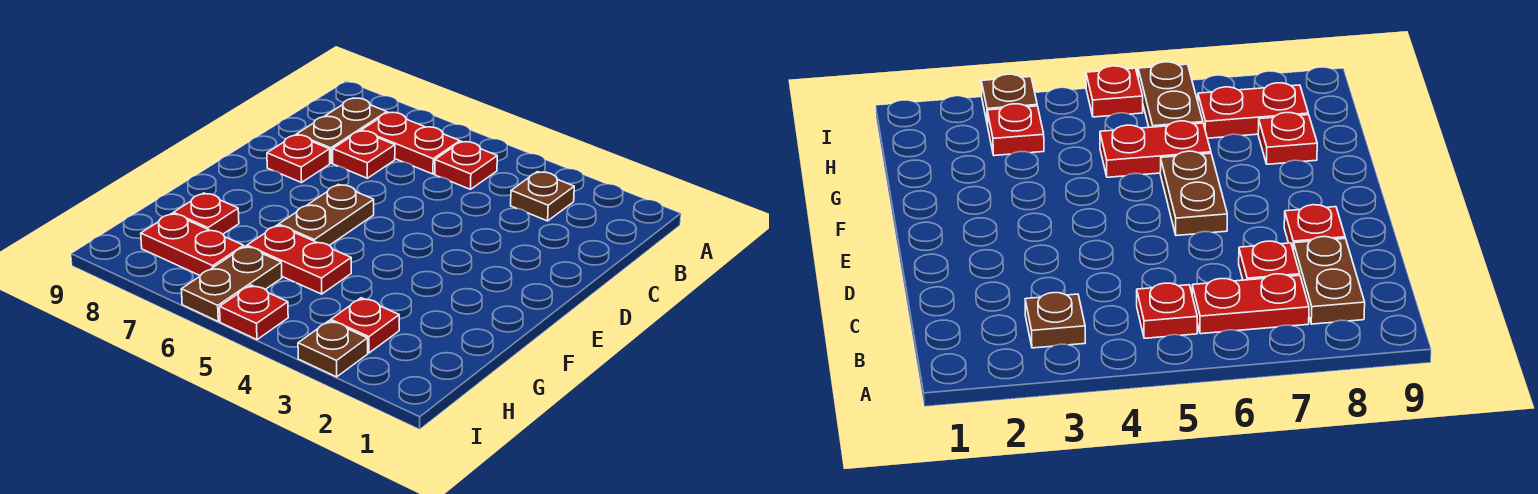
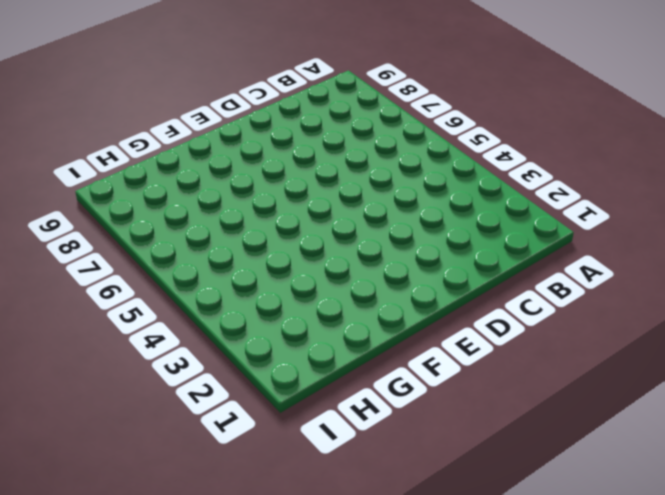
none -> brown plate B3 level 1
none -> red plate B5 level 1
none -> red plate B6:B7 level 1

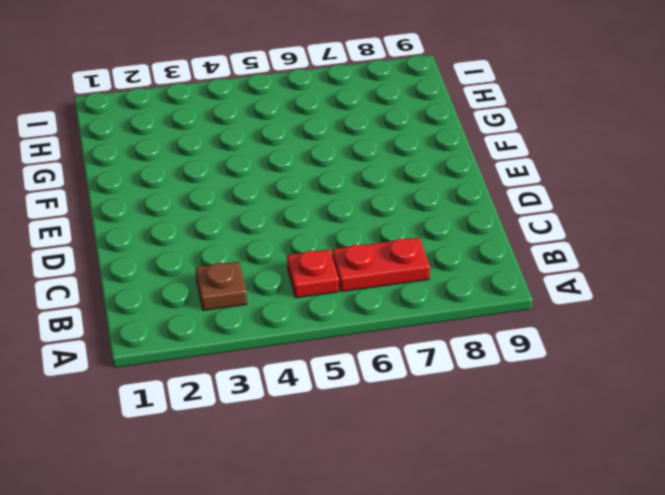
none -> brown plate B8:C8 level 1
none -> red plate C7 level 1
none -> red plate D8 level 1

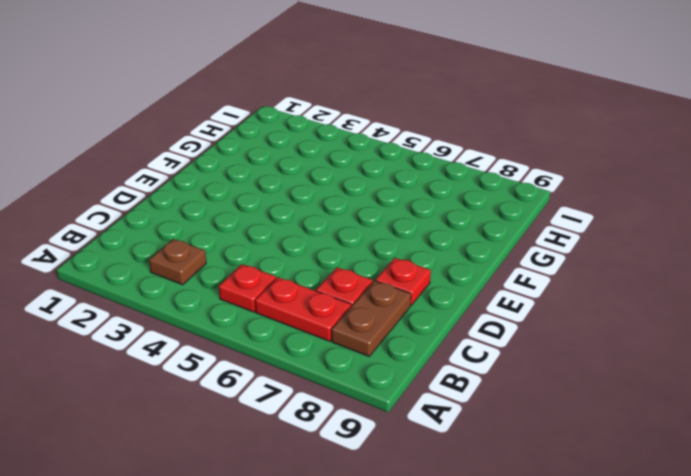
none -> brown plate E6:F6 level 1
none -> red plate G5:G6 level 1
none -> red plate G8 level 1

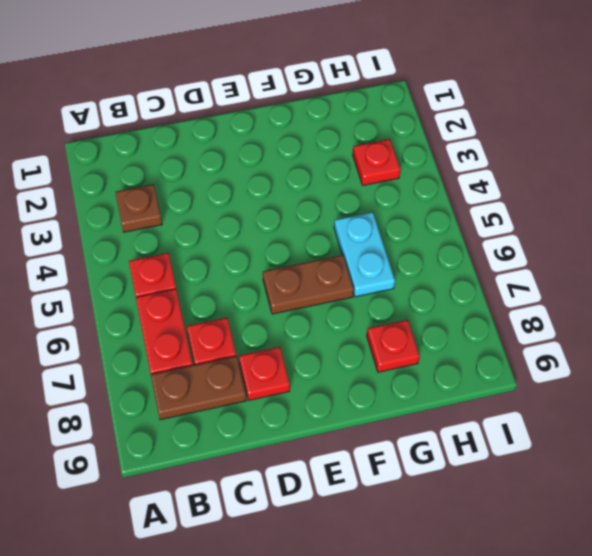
cyan plate G5:G6 level 1 -> red plate G5:G6 level 1
none -> brown plate H6:I6 level 1
none -> red plate H7:H8 level 1
none -> brown plate I3 level 1

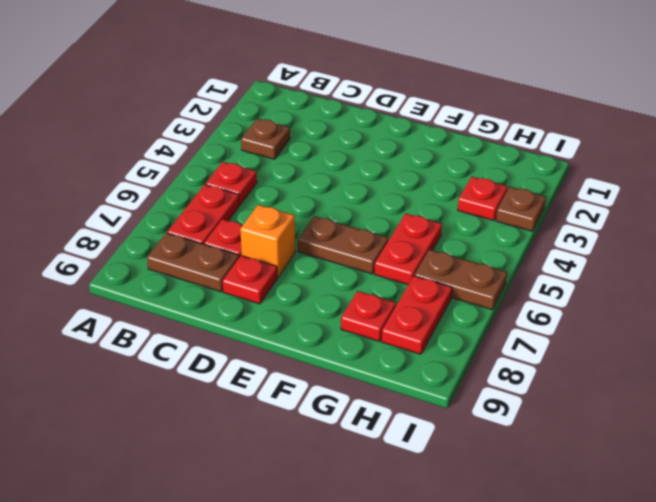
orange brick D7 level 1 -> none
none -> red plate I5 level 1

